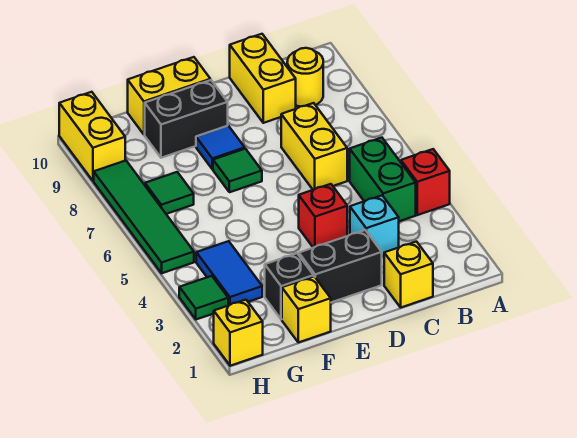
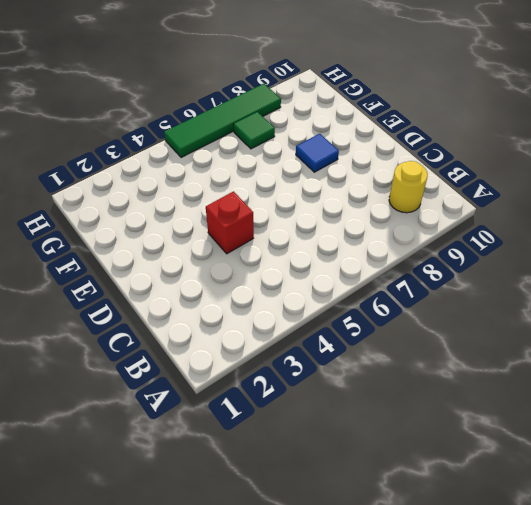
none -> red brick A4 level 1
none -> green brick B4:B5 level 1
none -> yellow brick C1 level 1

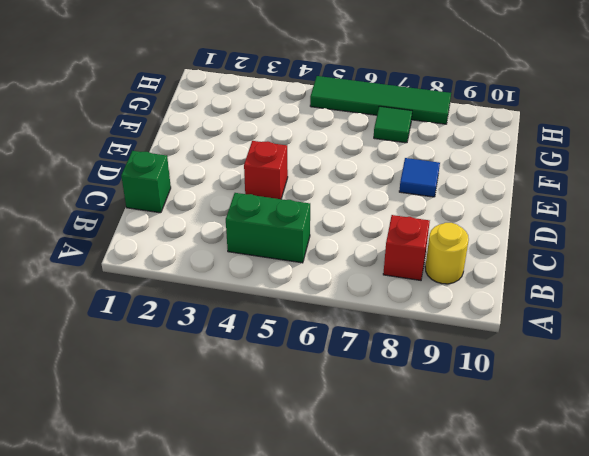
red brick B8 level 1 -> red brick A4 level 1
green brick C1 level 1 -> yellow brick C1 level 1
none -> cyan brick C3 level 1
none -> yellow brick C6:C7 level 1
none -> yellow brick C9:C10 level 1

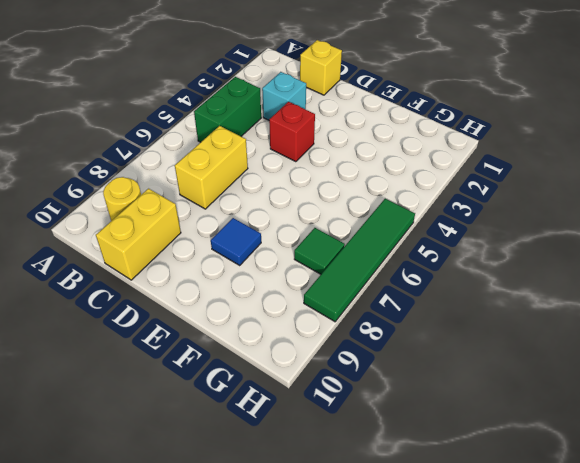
none -> red brick A4 level 1
none -> black brick D2:E2 level 1
none -> green tile E7 level 1

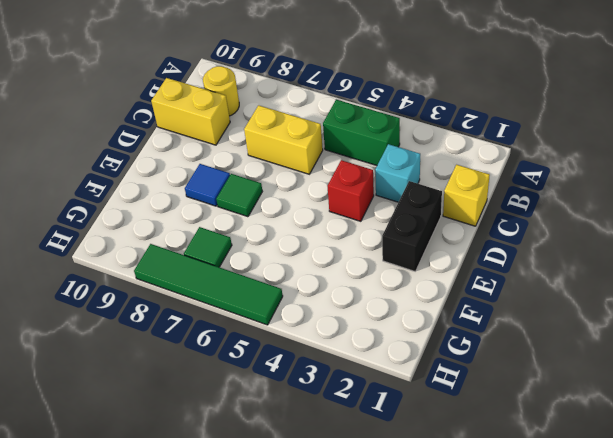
none -> red brick A4 level 1
none -> black brick E9:F9 level 1
none -> yellow brick E10:F10 level 1

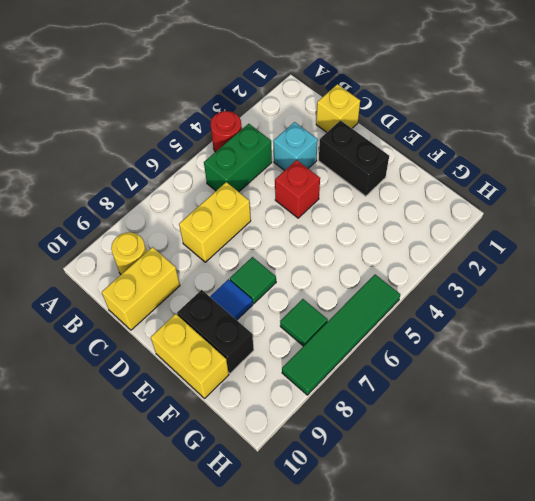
red round brick A4 level 1 -> red brick A4 level 1
none -> yellow brick F1 level 1
none -> black brick F2 level 1
none -> blue tile G3:G4 level 1

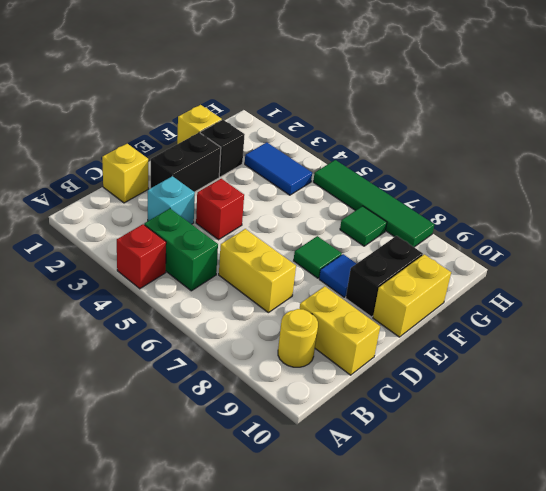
none -> yellow brick H1 level 1
none -> green tile H3 level 1
none -> yellow brick H9:H10 level 1

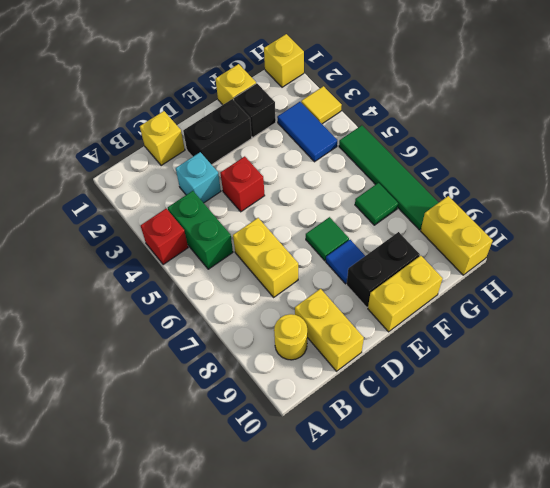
yellow tile H3 level 1 -> green tile H3 level 1

